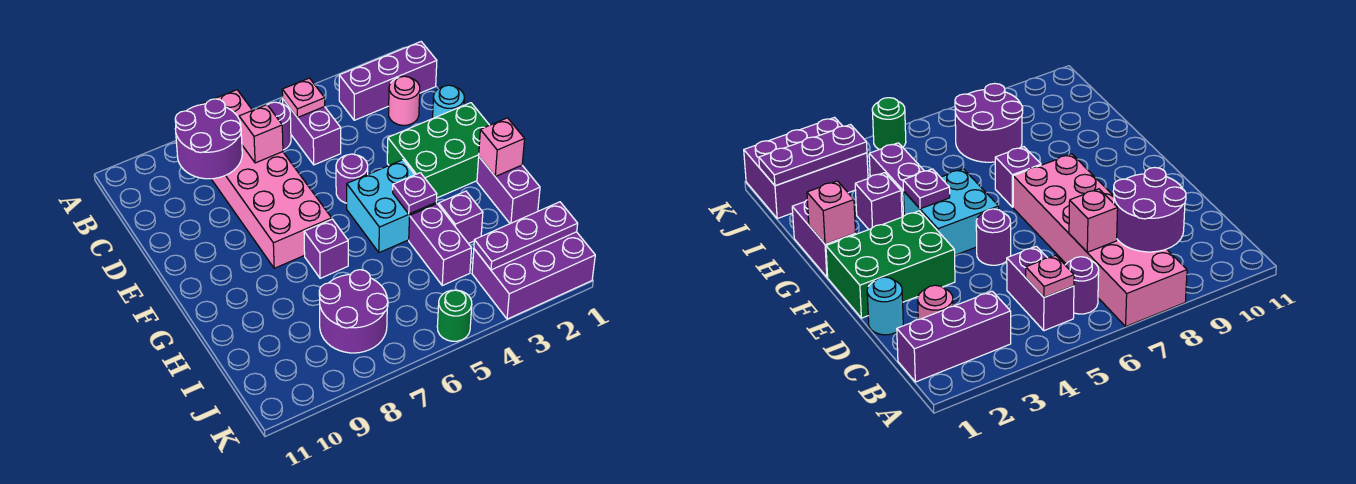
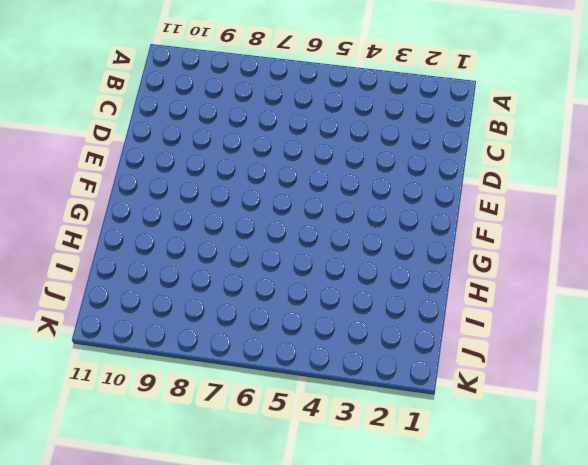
none -> pink brick A7:F8 level 1
none -> purple brick B1:B3 level 1
none -> purple brick B5:C5 level 1

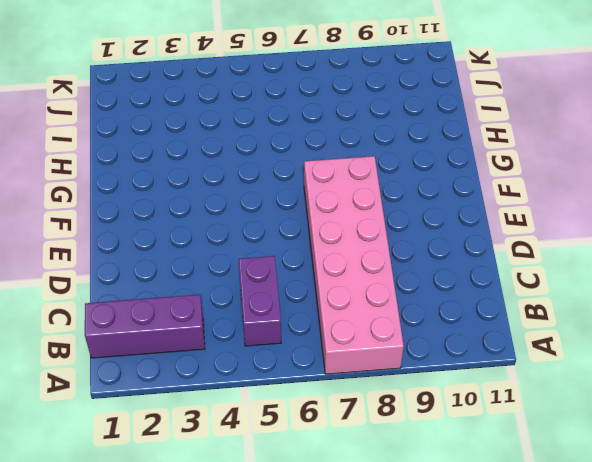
none -> purple round brick B6 level 1
none -> pink round brick C2 level 1
none -> cyan round brick D1 level 1

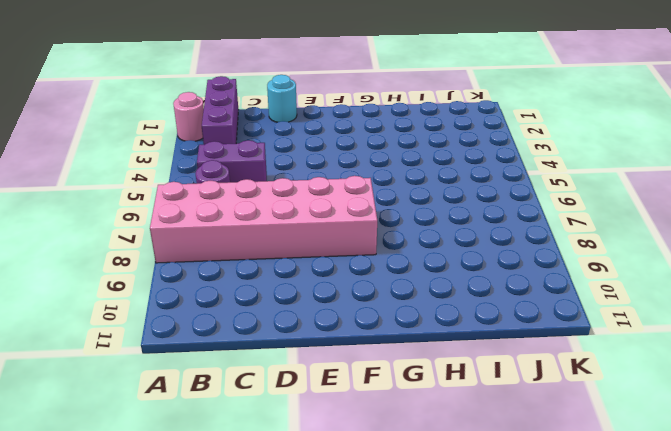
pink round brick A2 level 1 -> pink round brick C2 level 1
none -> green brick E1:F3 level 1
none -> purple round brick E5 level 1
none -> cyan brick F4:G5 level 1

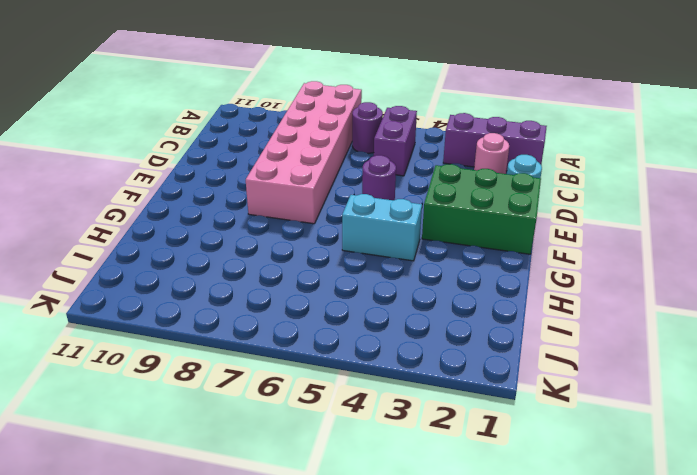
cyan brick G4:G5 level 1 -> cyan brick F4:G5 level 1
none -> purple brick G1:H1 level 1
none -> purple brick G7 level 1
none -> purple brick H3 level 1

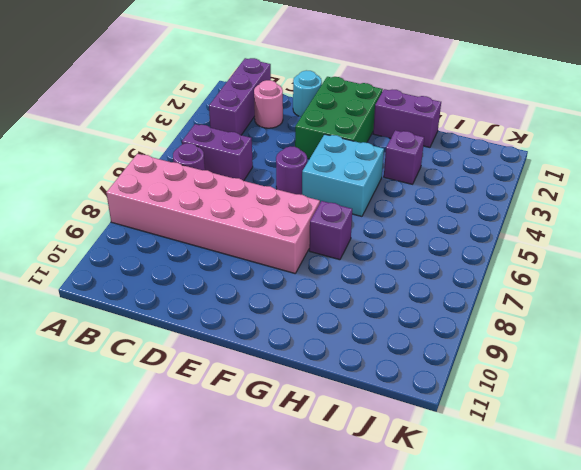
none -> purple brick H4:I4 level 1
none -> purple round brick I7:J8 level 1
none -> purple brick J1:K3 level 1

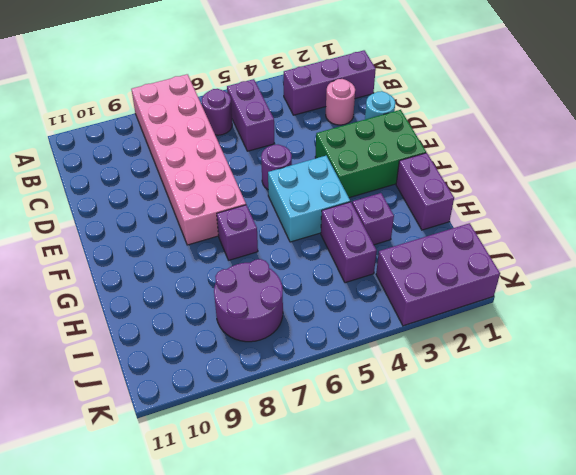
none -> green round brick K5 level 1
none -> pink plate B5 level 2
none -> purple round brick B8:C9 level 2

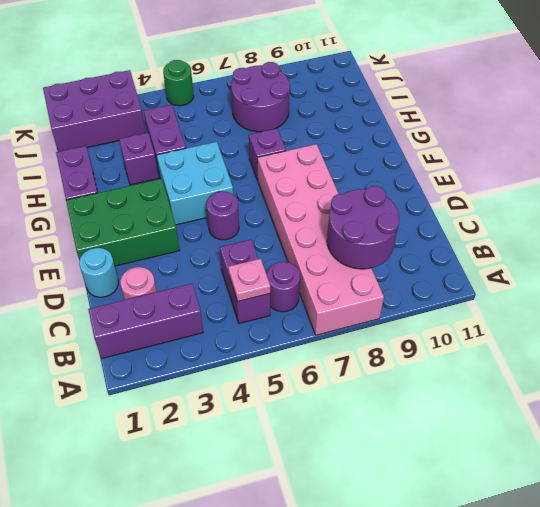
none -> pink brick C7 level 2
none -> pink brick G1 level 2
none -> purple plate G4 level 2

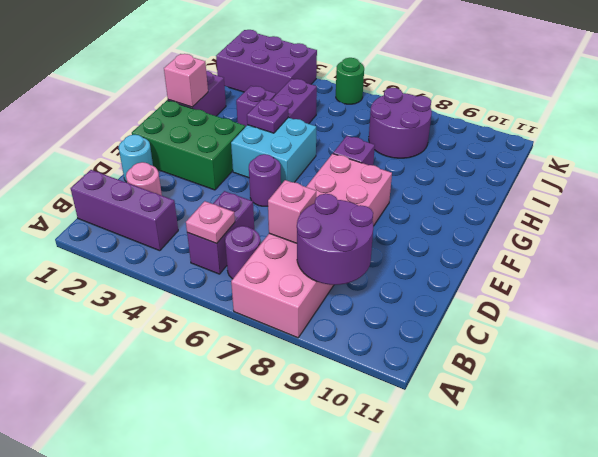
none -> purple plate J1:J3 level 2

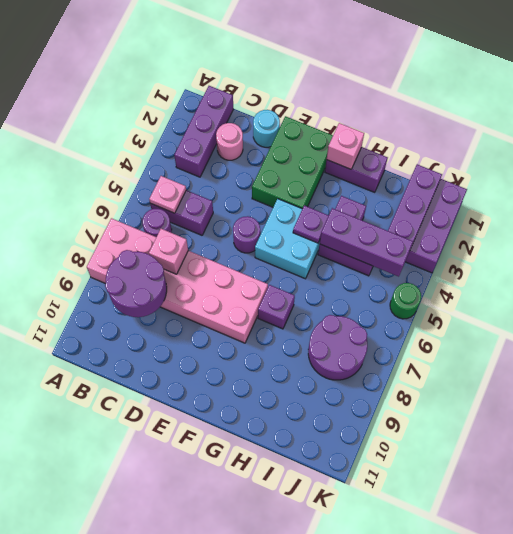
purple brick H4:J4 level 2 -> none

